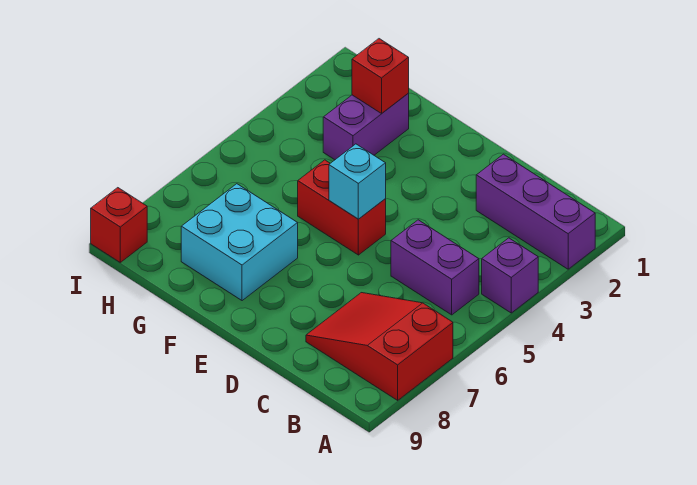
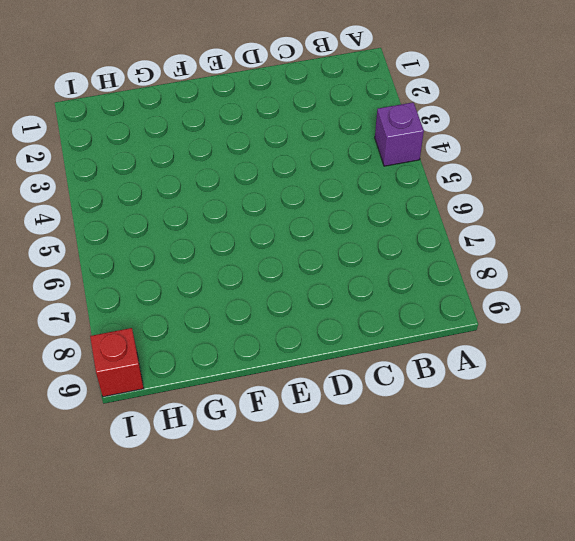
none -> purple brick A2:C2 level 1
none -> red slope A7:C8 level 1 top A

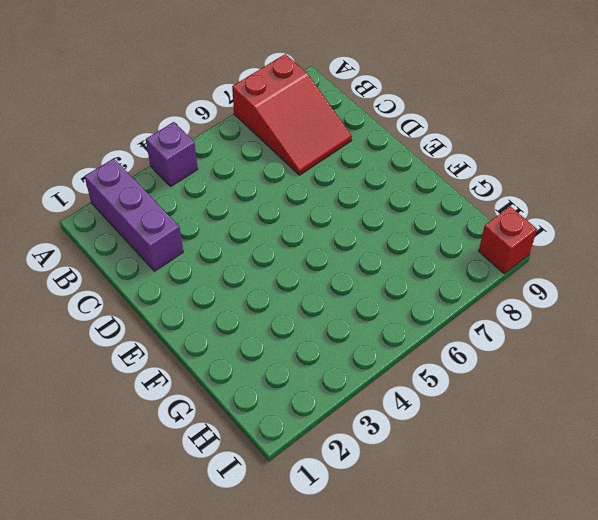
none -> purple brick B5:C5 level 1
none -> red brick E5:F5 level 1

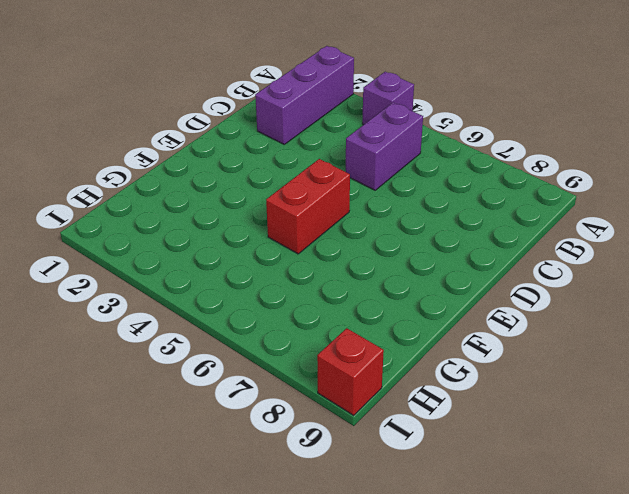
none -> red slope A7:C8 level 1 top A
none -> cyan brick F7:G8 level 1

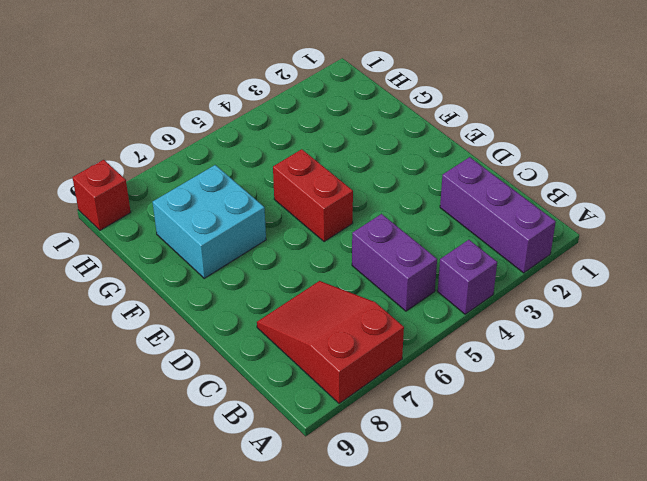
none -> purple brick G2:G3 level 1
none -> cyan brick E5 level 2

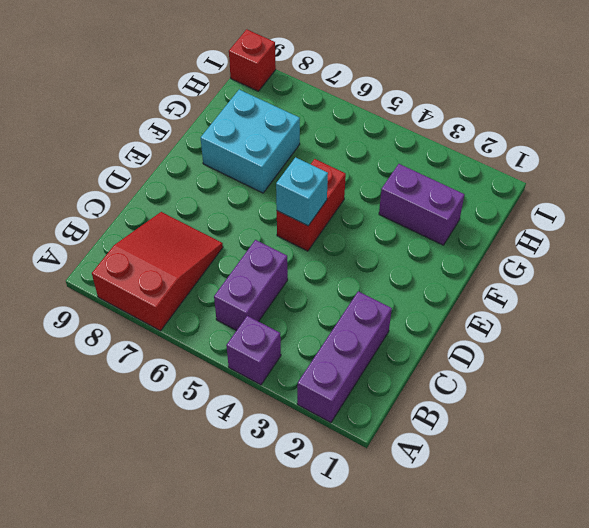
none -> red brick G2 level 2

